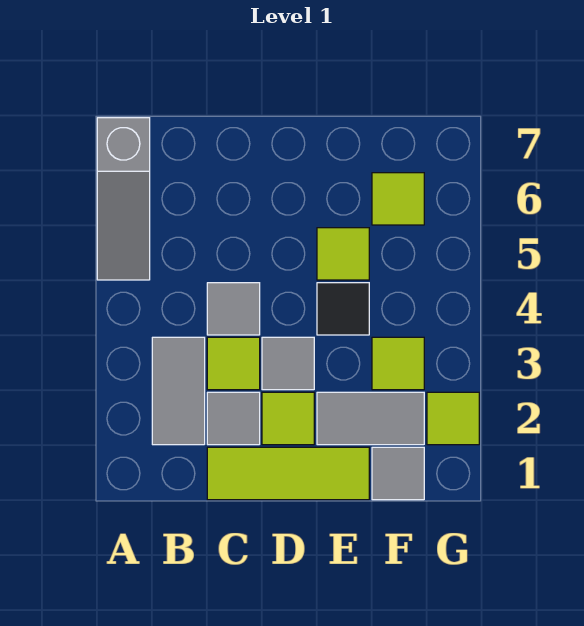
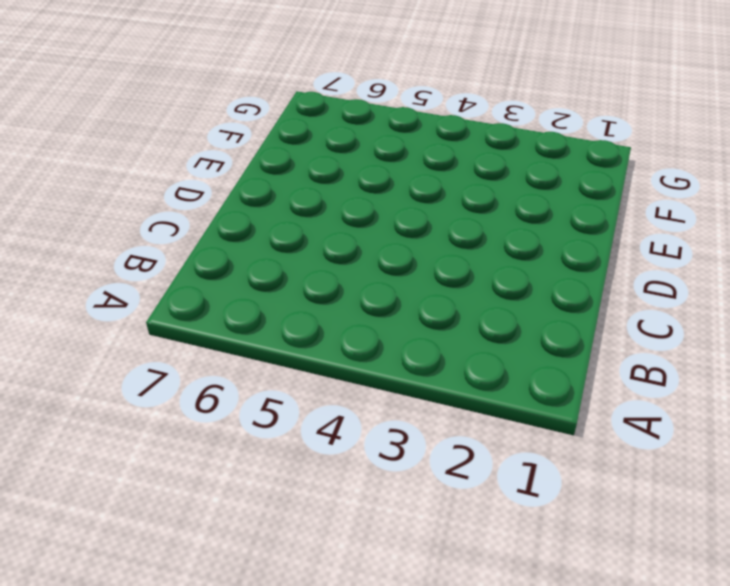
none -> grey slope A5:A7 level 1 top 7
none -> grey tile B2:B3 level 1
none -> lime tile C1:E1 level 1

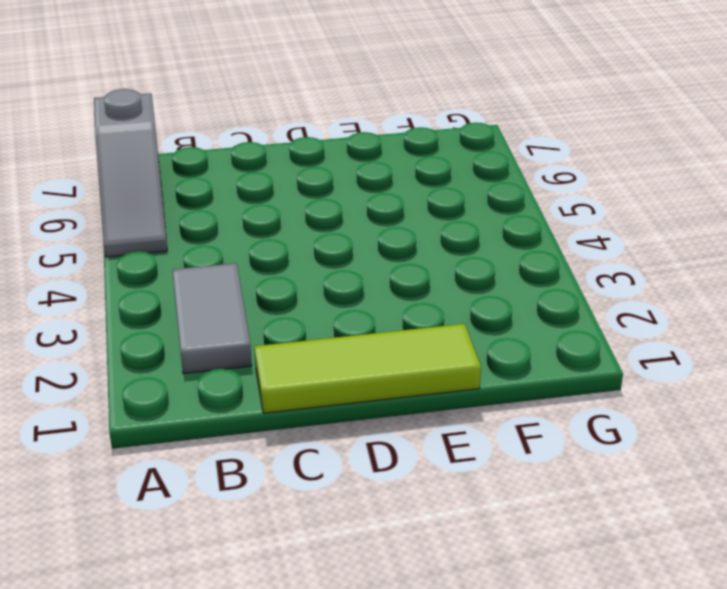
none -> grey tile C2 level 1
none -> lime tile C3 level 1
none -> grey tile C4 level 1

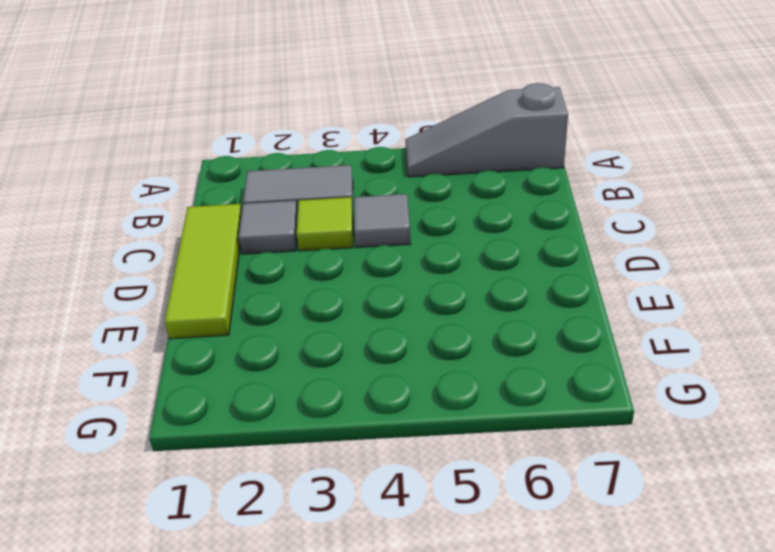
none -> lime tile D2 level 1
none -> grey tile D3 level 1
none -> grey tile E2:F2 level 1

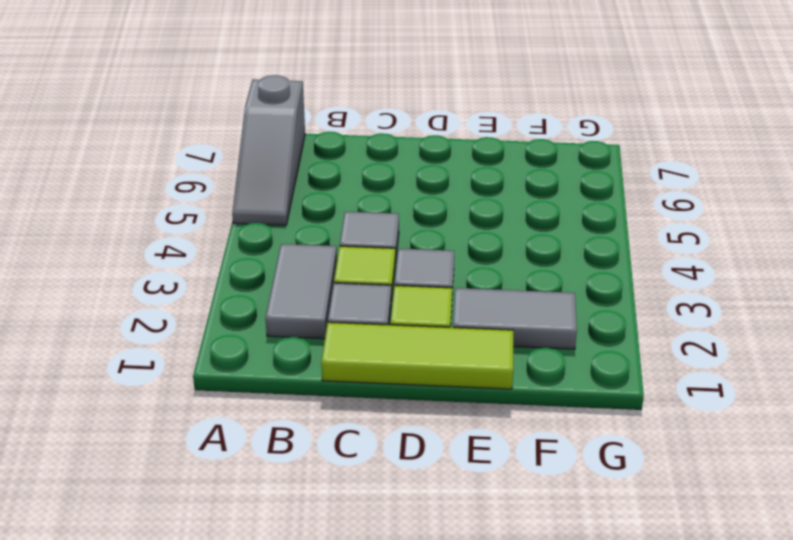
none -> black tile E4 level 1
none -> lime tile E5 level 1
none -> grey tile F1 level 1

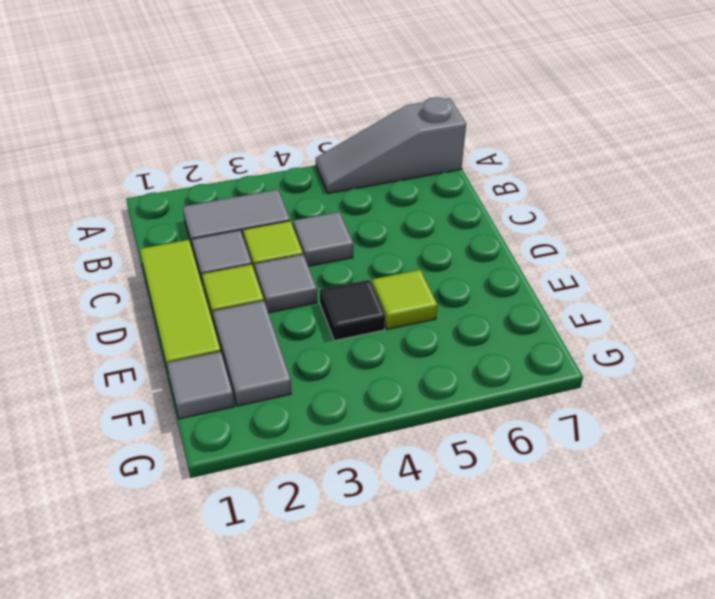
none -> lime tile F3 level 1
none -> lime tile F6 level 1
none -> lime tile G2 level 1

